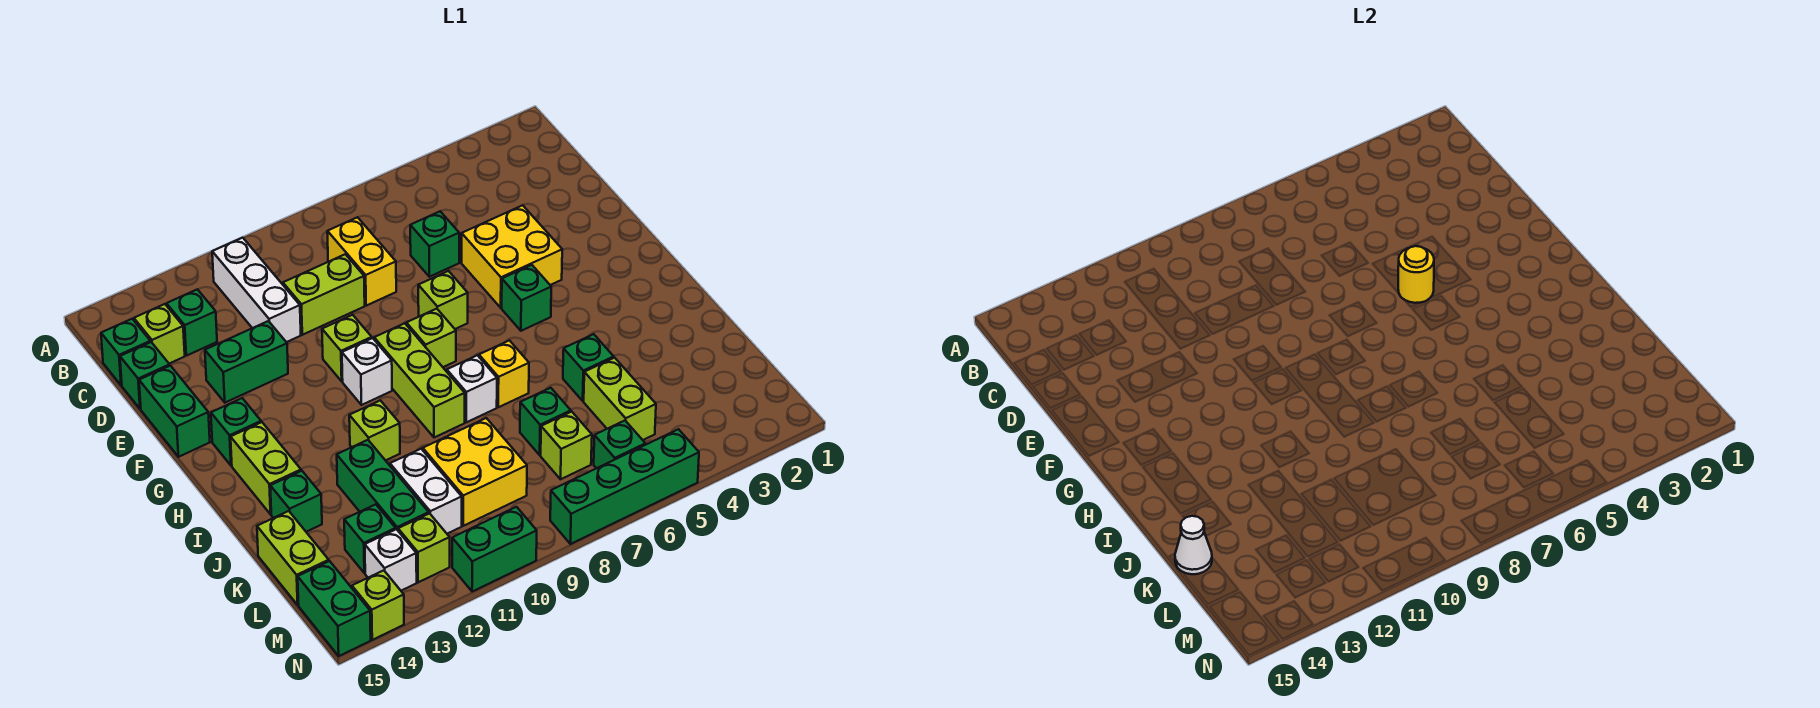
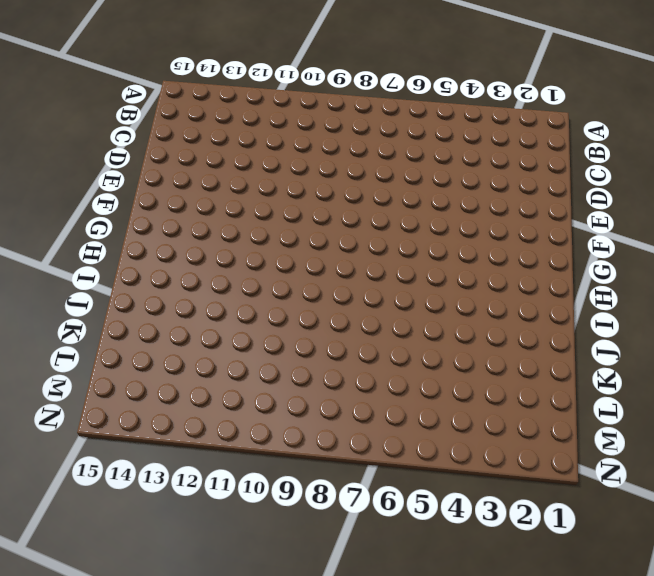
none -> white brick B11:D11 level 1
none -> yellow brick C8:D8 level 1
none -> green brick C13 level 1
none -> lime brick C14 level 1

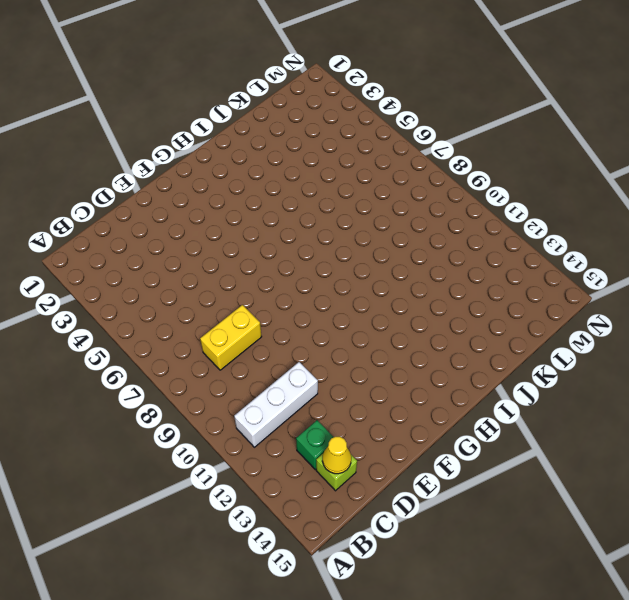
yellow cone C14 level 2 -> none
none -> green brick C15 level 1
none -> green brick D6 level 1
none -> lime brick D9:D10 level 1
none -> green brick D15 level 1

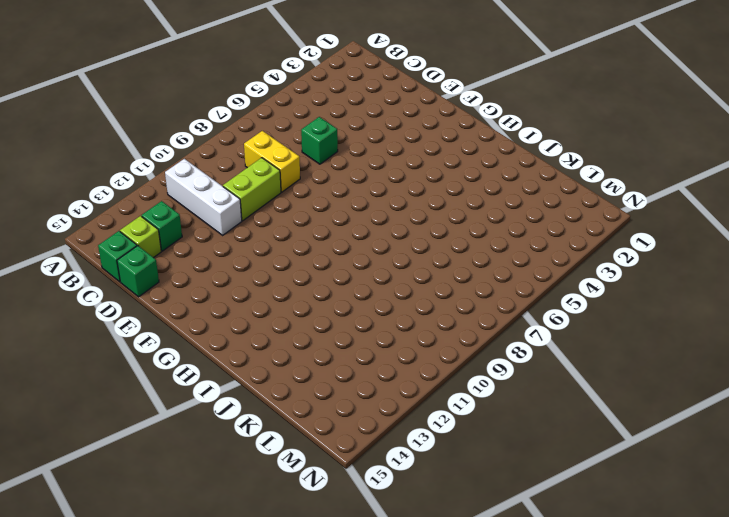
none -> yellow brick E4:F5 level 1
none -> green brick E12:E13 level 1
none -> green brick E15:F15 level 1
none -> lime brick F7 level 1

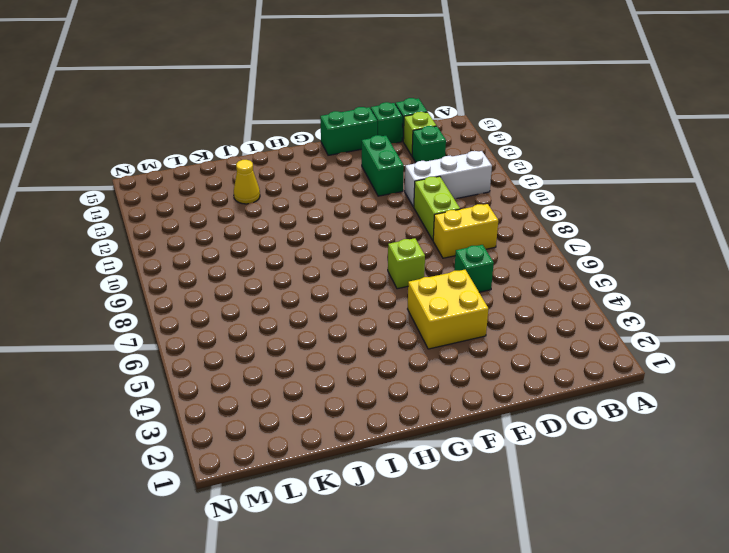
yellow cone J13 level 1 -> none
none -> lime brick F10 level 1
none -> green brick G5 level 1
none -> lime brick G8 level 1
none -> lime brick G9:I9 level 1

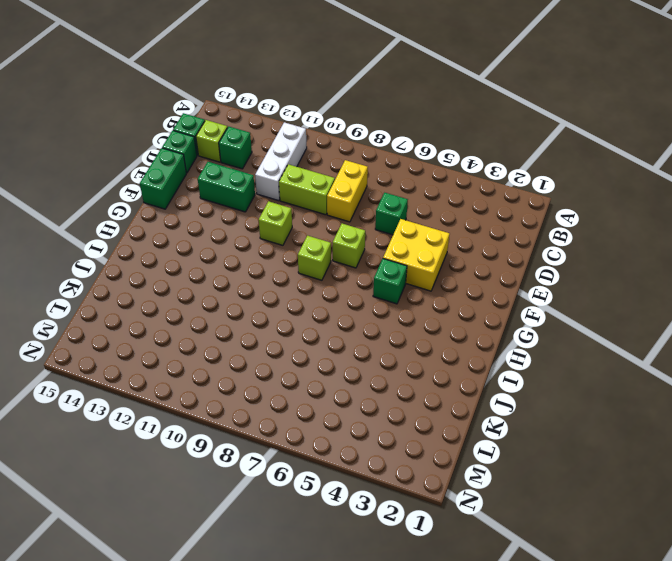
none -> lime brick G9:I9 level 1
none -> white brick G10 level 1
none -> green brick G14 level 1
none -> lime brick H14:I14 level 1

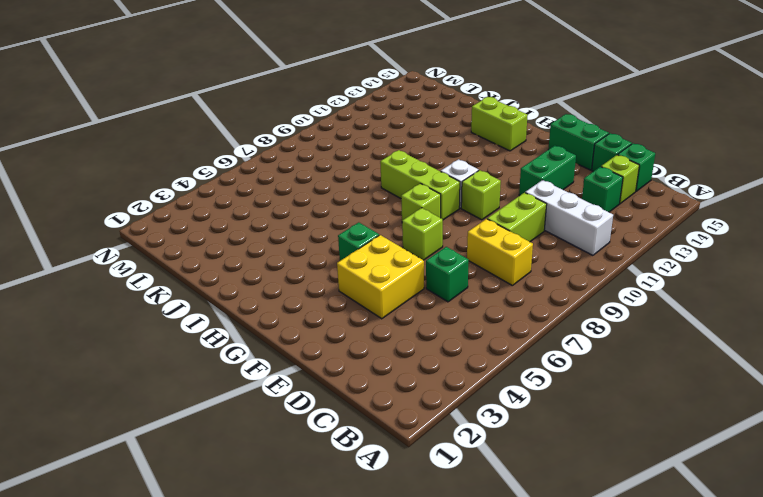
none -> green brick G14 level 1
none -> yellow brick I7 level 1
none -> white brick I8 level 1
none -> lime brick I11 level 1

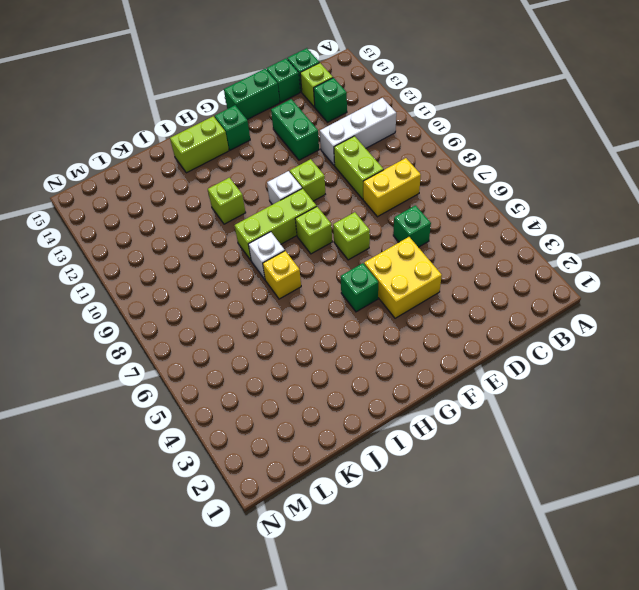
none -> green brick J5 level 1
none -> green brick J12:L12 level 1
none -> green brick J14 level 1
none -> lime brick K5:L5 level 1

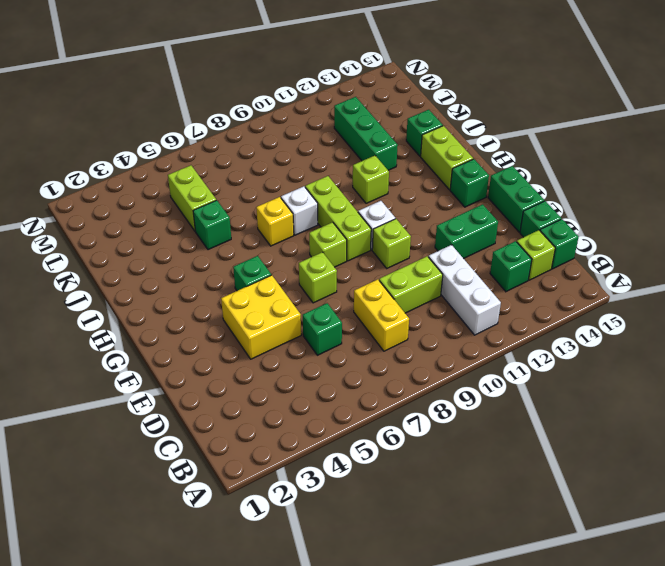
none -> green brick K7 level 1
none -> yellow brick K9:L10 level 1
none -> white brick K11:L11 level 1
none -> lime brick K15:L15 level 1

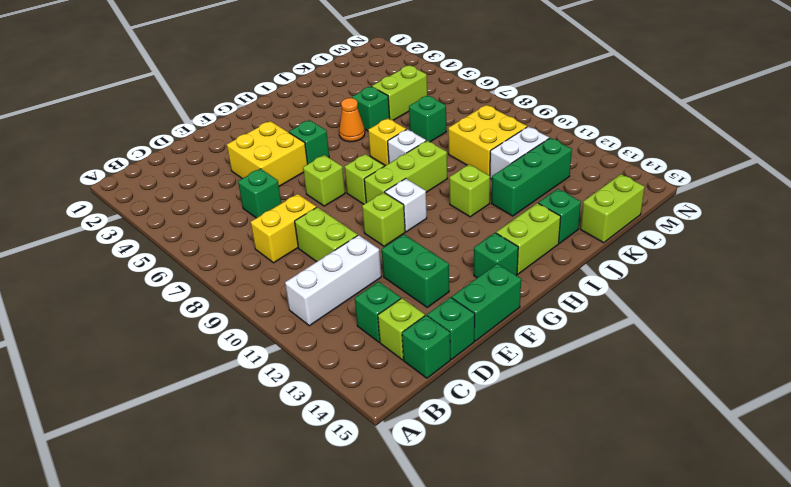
orange cone I5 level 1 -> none
none -> lime brick L7 level 1
none -> green brick L13 level 1
none -> green brick M6 level 1
none -> lime brick M12 level 1

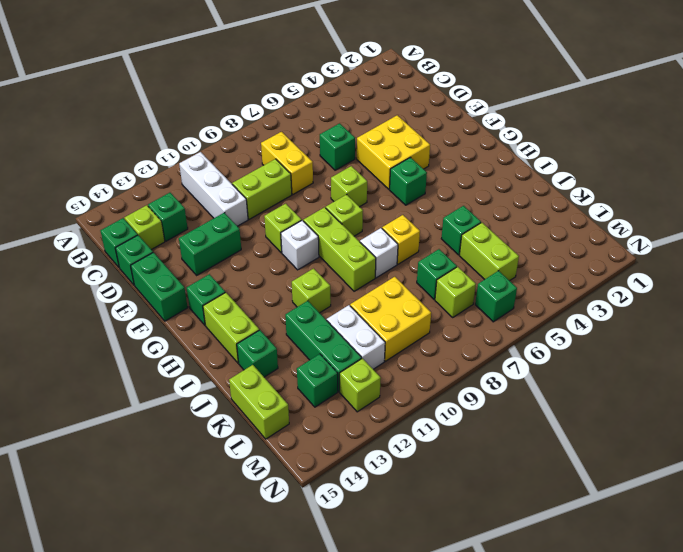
none -> white brick M13 level 1
none -> green brick M15:N15 level 1
none -> green brick N5:N8 level 1
none -> green brick N10:N11 level 1

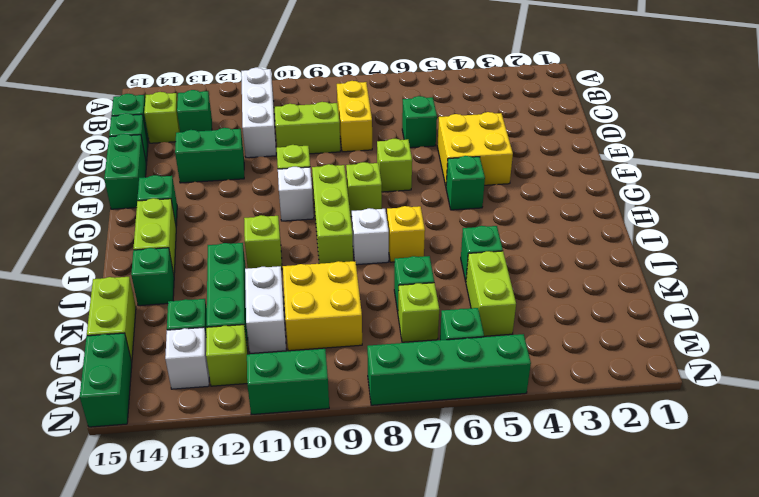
none -> lime brick N14 level 1
none -> yellow round brick F5 level 2
none -> white cone K15 level 2

